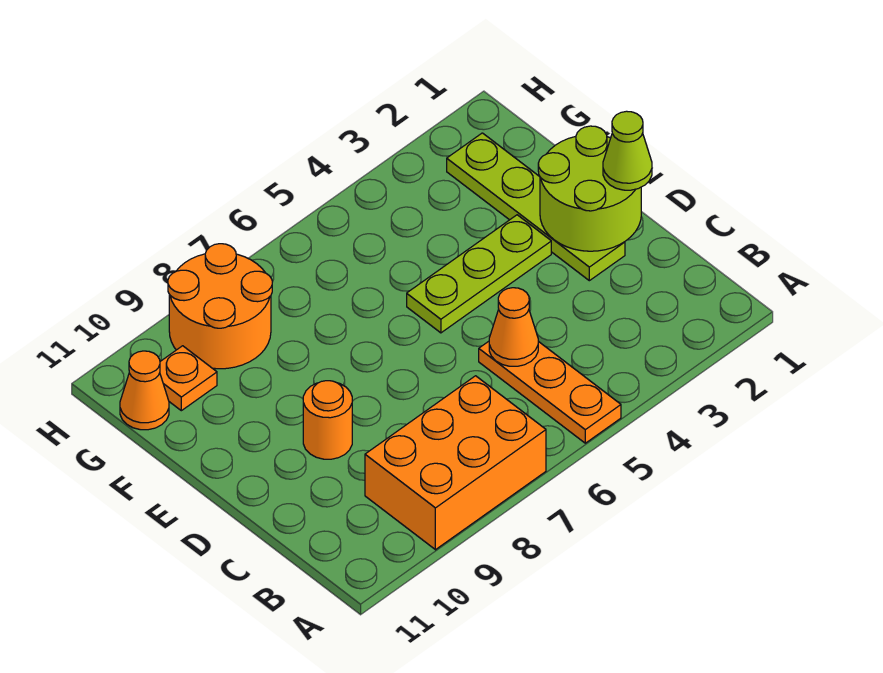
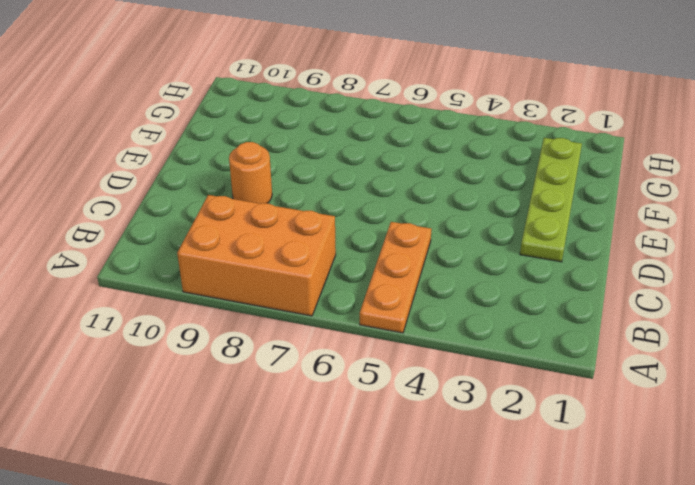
none -> lime plate E3:E5 level 1
none -> orange round brick G8:H9 level 1

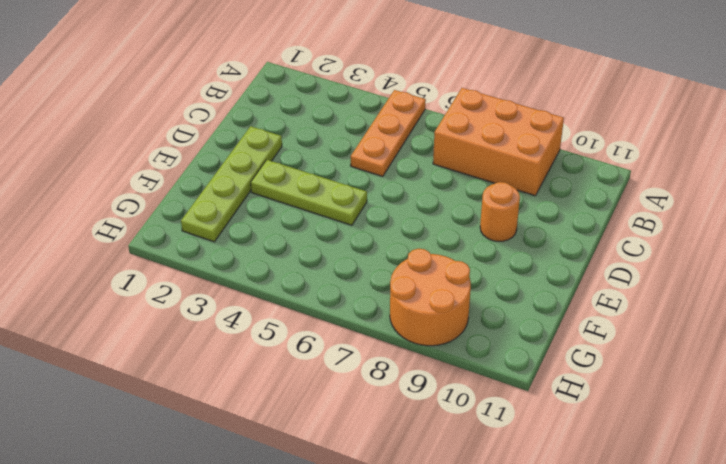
none -> orange plate G10 level 1
none -> orange cone G11 level 1

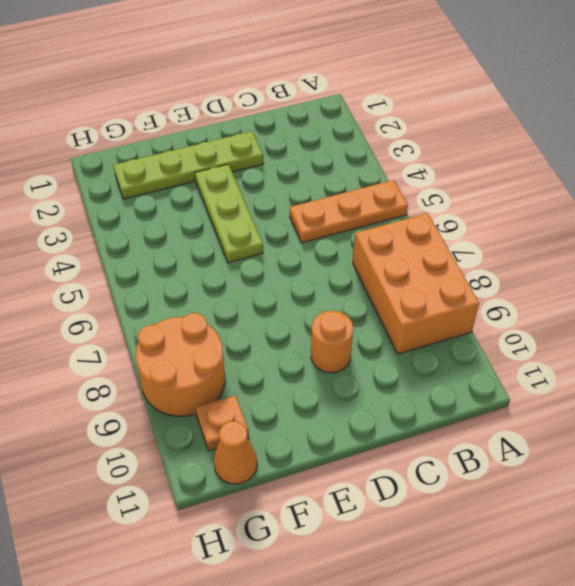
none -> orange cone C5 level 2
none -> lime round brick D1:E2 level 2

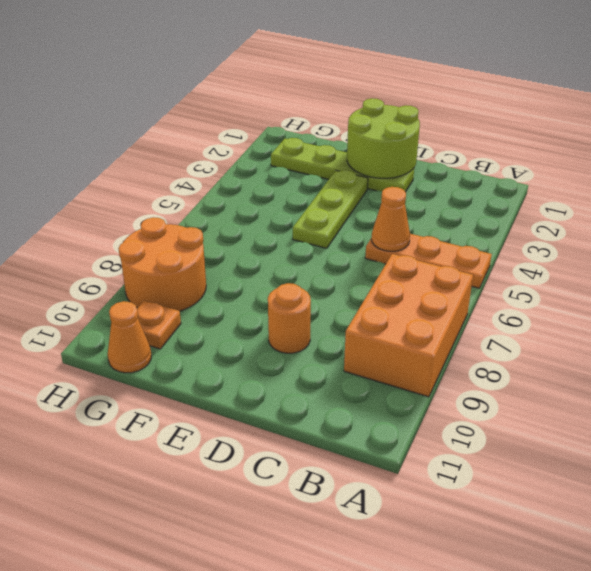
none -> lime cone D1 level 3

